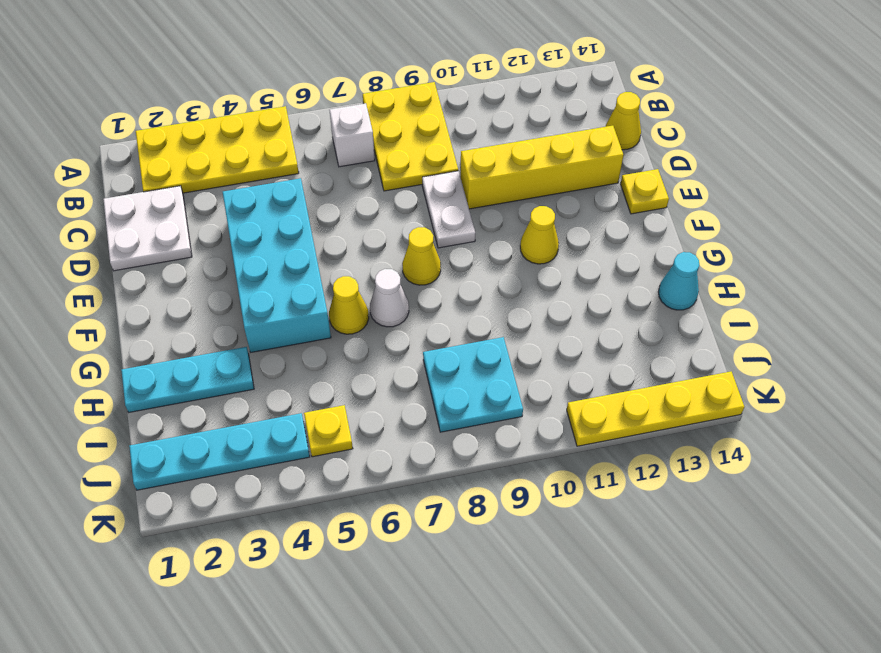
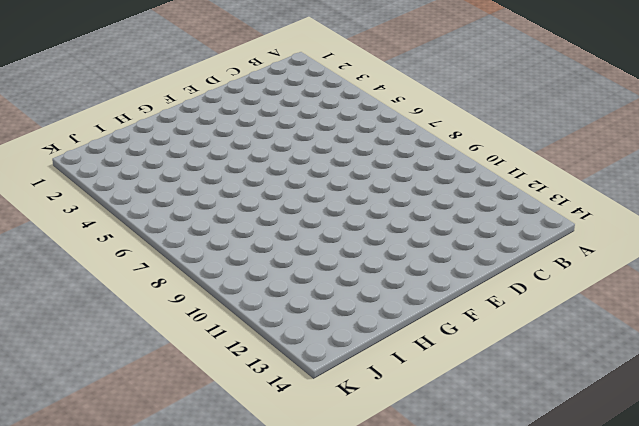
none -> yellow plate A2:B5 level 1
none -> yellow plate A8:C9 level 1
none -> white brick B7 level 1

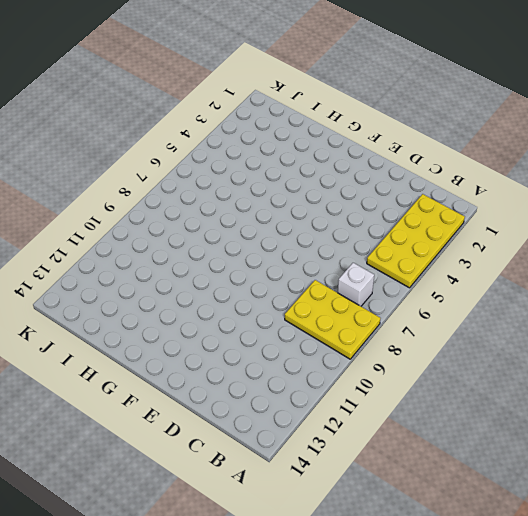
none -> white plate C1:D2 level 1
none -> yellow cone C14 level 1
none -> cyan brick D4:G5 level 1

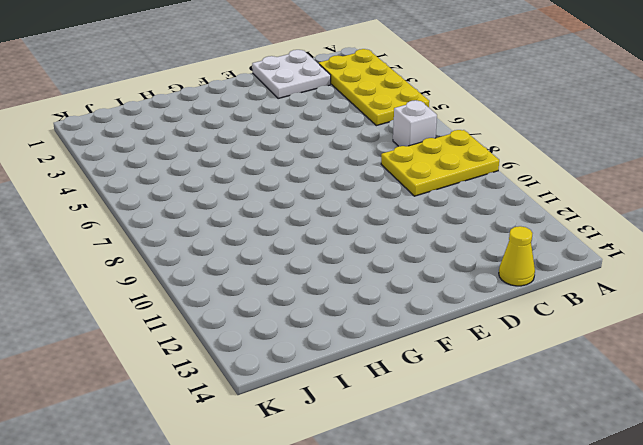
none -> cyan brick D4:G5 level 1
none -> white plate D9:E9 level 1
none -> yellow brick D10:D13 level 1

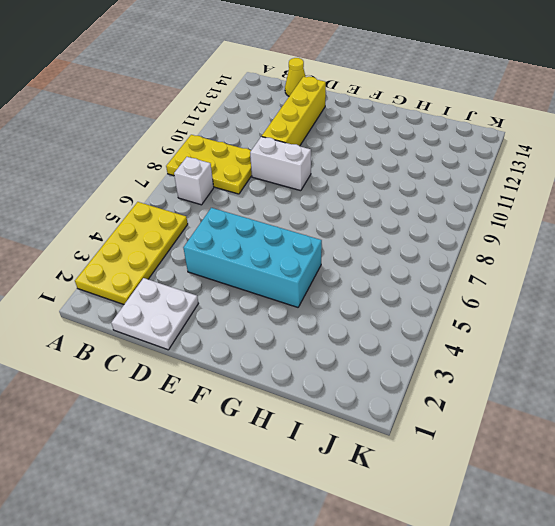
white brick D9:E9 level 1 -> white plate D9:E9 level 1
none -> yellow plate E14 level 1
none -> yellow cone F8 level 1
none -> yellow cone F11 level 1

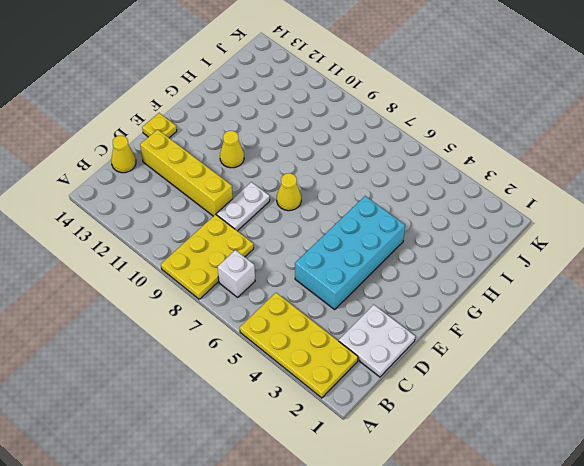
none -> yellow cone G6 level 1
none -> white cone G7 level 1
none -> cyan plate H1:H3 level 1

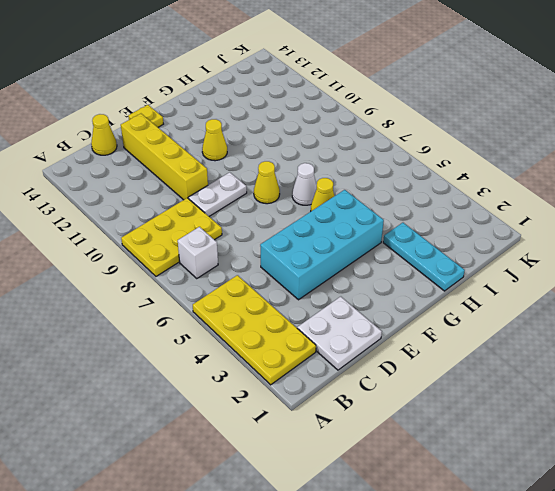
none -> cyan cone H14 level 1
none -> cyan plate I8:J9 level 1
none -> cyan plate J1:J4 level 1

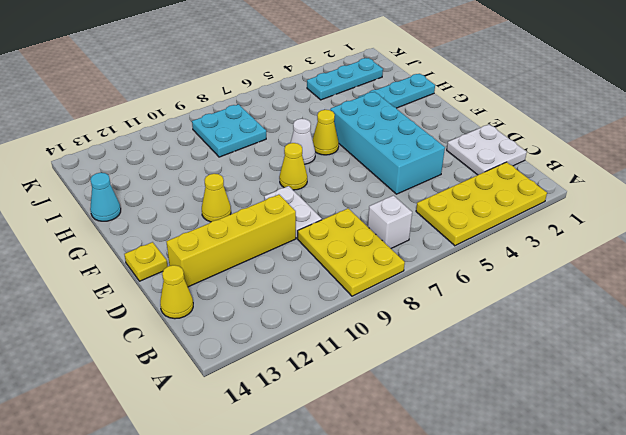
cyan plate J2:J4 level 1 -> cyan plate J1:J4 level 1
none -> yellow plate J5 level 1
none -> yellow plate K11:K14 level 1

